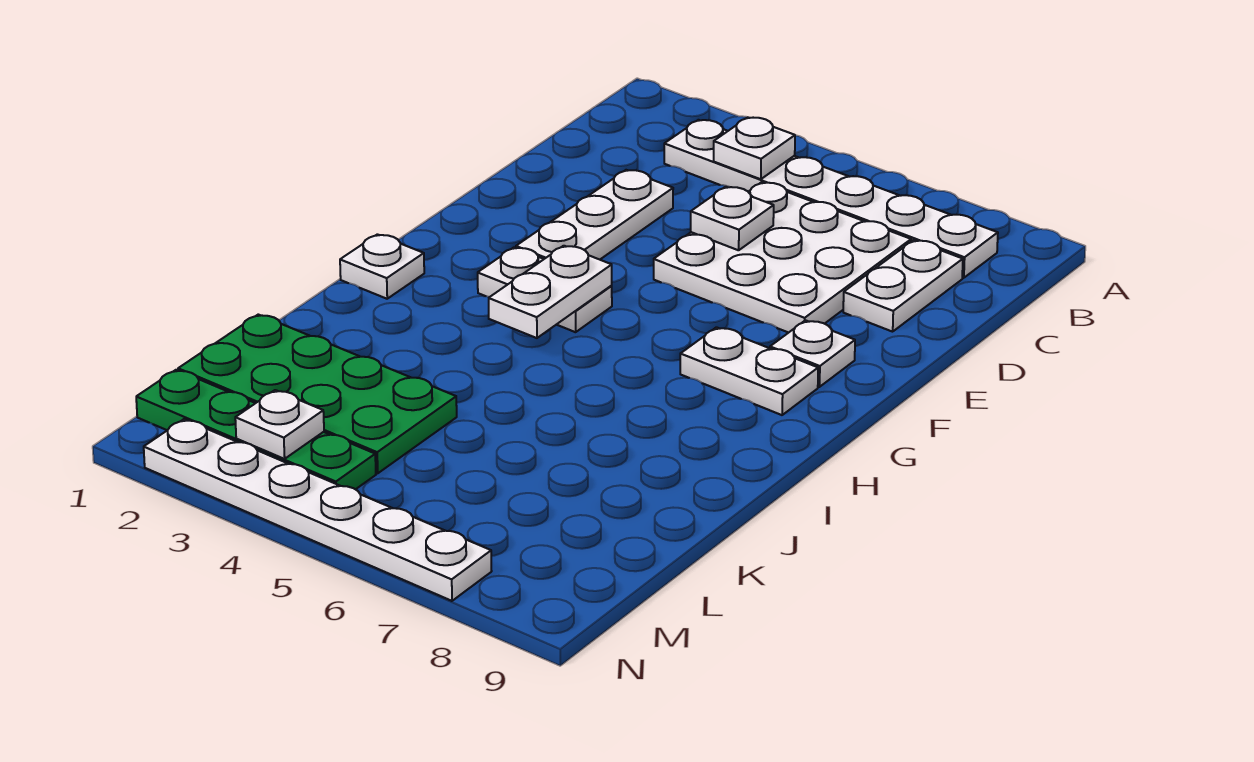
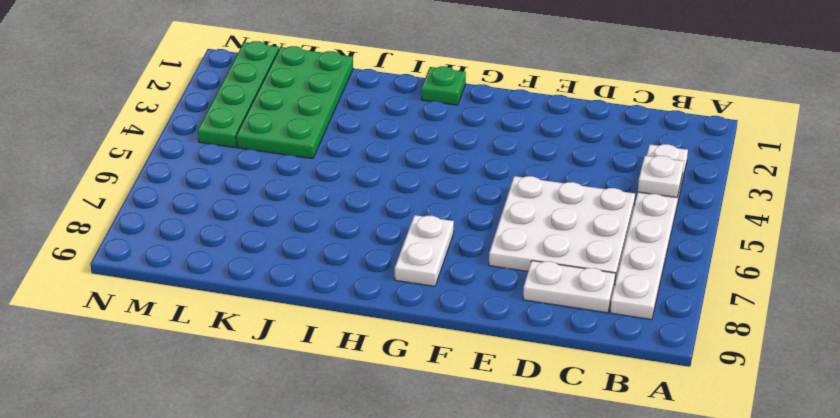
green plate H1 level 1 -> white plate H1 level 1
none -> white plate D3:F3 level 1
none -> white plate F8 level 1
none -> white plate G3:G4 level 1

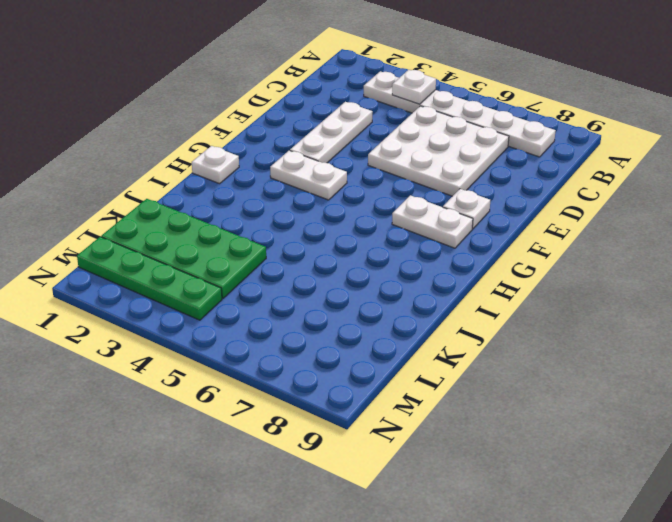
none -> white plate C8:D8 level 1
none -> white plate N2:N7 level 1
none -> white plate D5 level 2

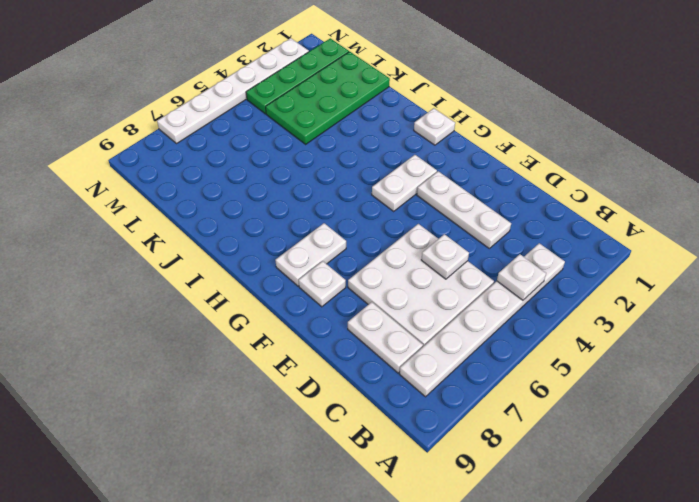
none -> white plate G4:H4 level 2
none -> white plate M3 level 2

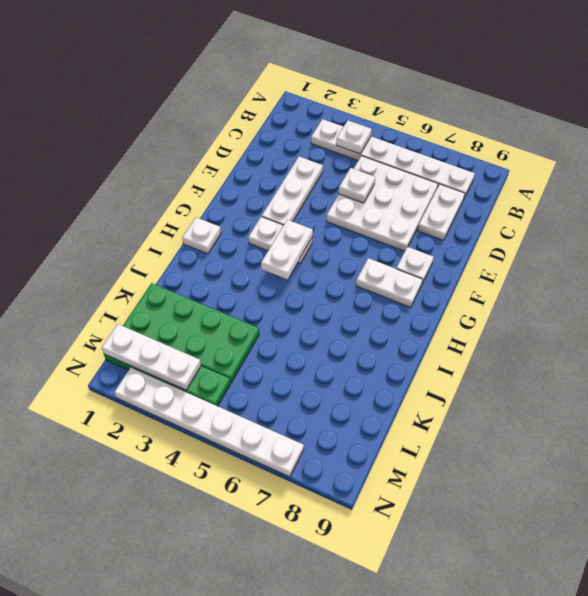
white plate M1:M3 level 2 -> white plate M3 level 2

